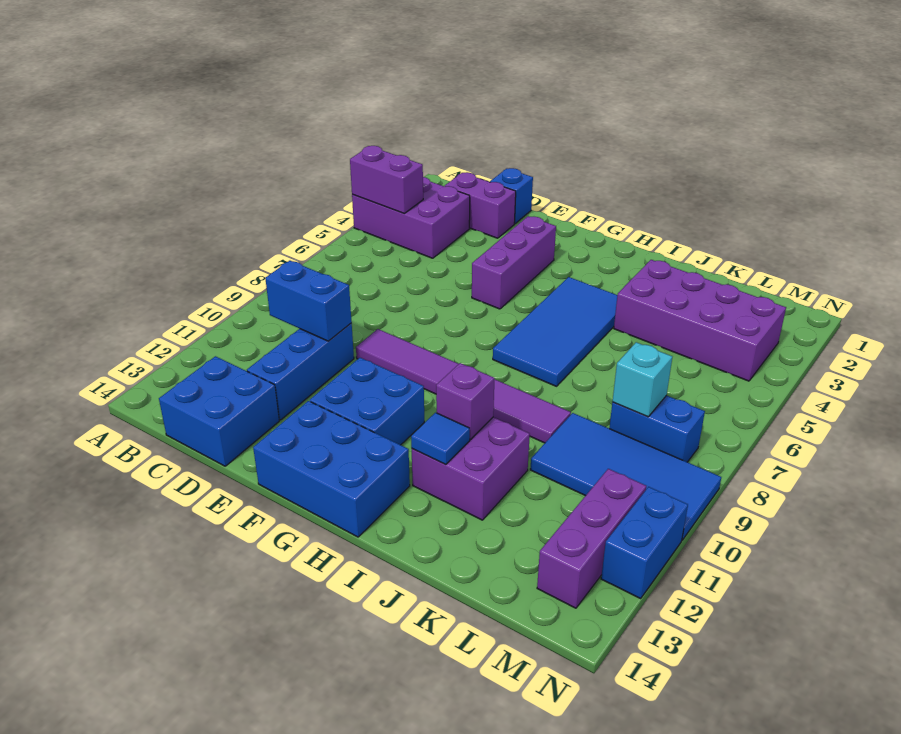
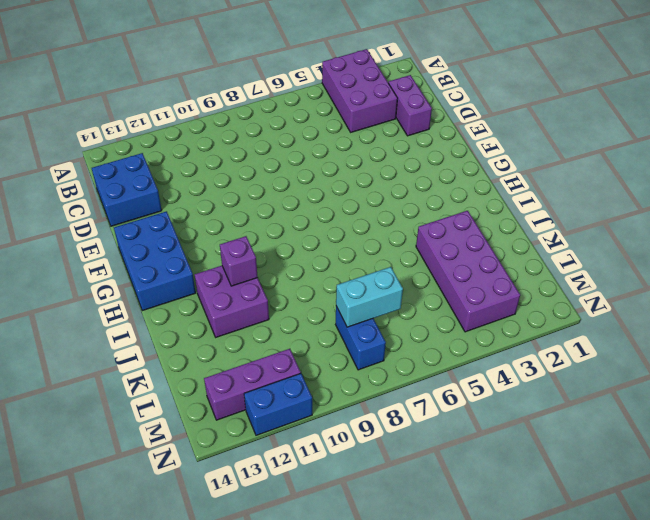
cyan brick L7:L8 level 2 -> cyan brick L8 level 2
none -> blue brick D1 level 1
none -> blue brick D10:D12 level 1
none -> purple tile E9:J9 level 1

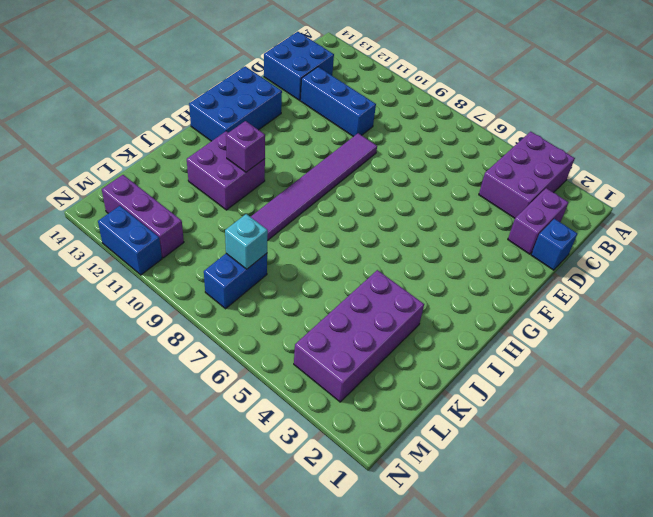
none -> purple brick F3:F5 level 1
none -> blue brick F11:G12 level 1
none -> blue tile H4:I7 level 1

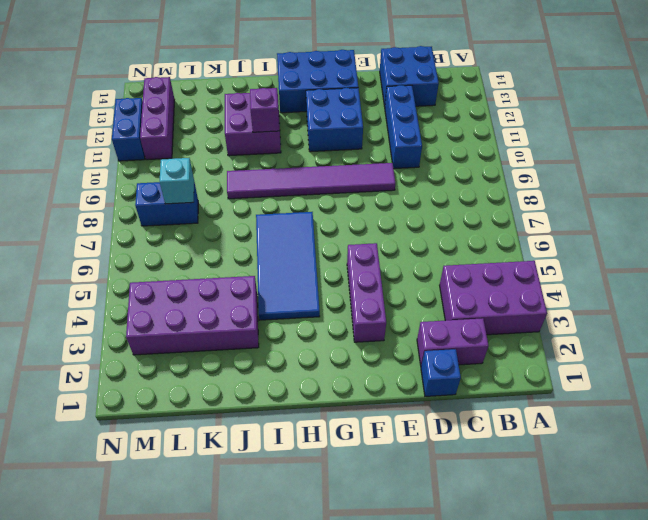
none -> blue tile K9:N10 level 1
none -> purple brick A4:B4 level 2
none -> blue brick C10:D10 level 2

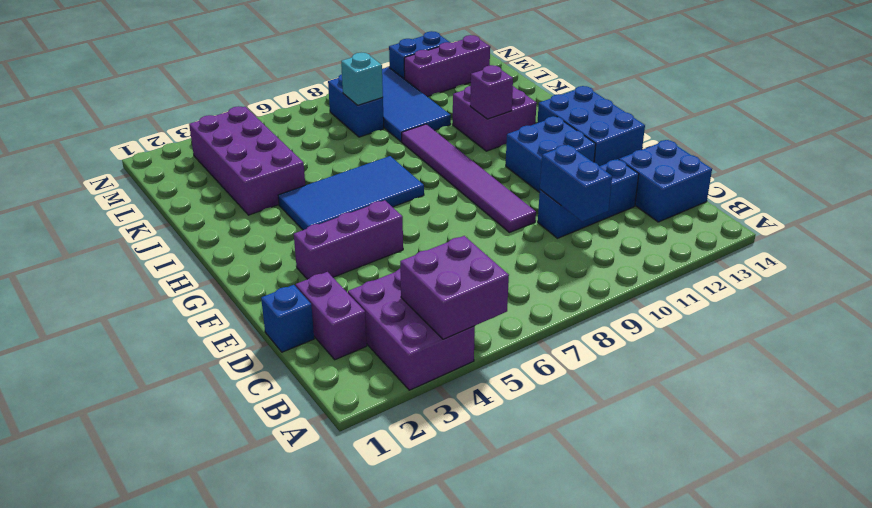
purple brick A4:B5 level 2 -> purple brick A4:B4 level 2
none -> blue tile I12 level 2

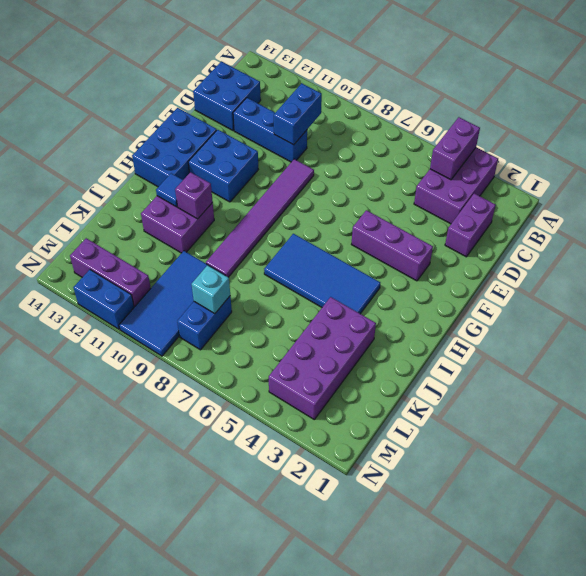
none -> blue brick D1 level 1

